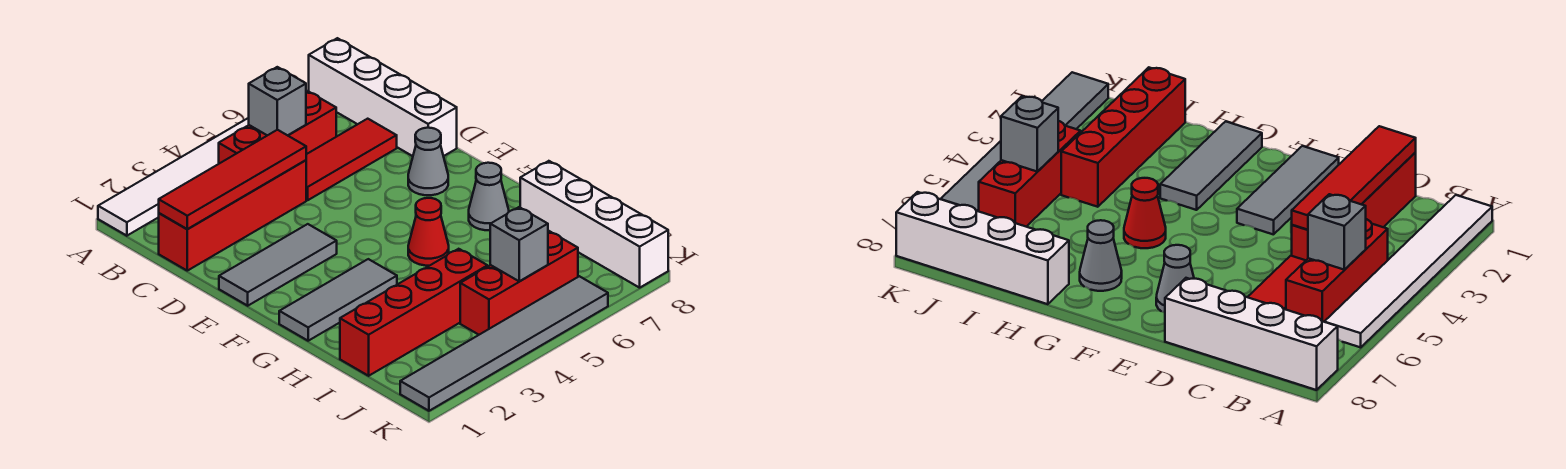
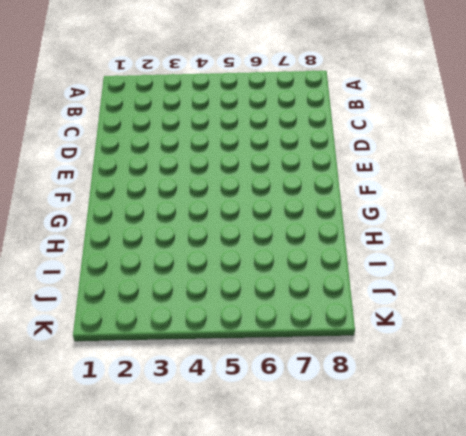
none -> white tile A1:A6 level 1
none -> white brick A8:D8 level 1
none -> red brick B4:B6 level 1

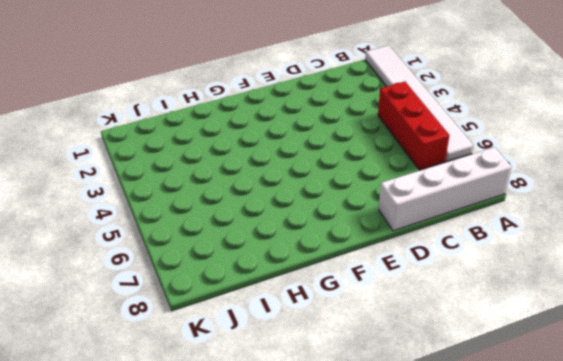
none -> red brick C1:C4 level 1
none -> red tile C5:C7 level 1
none -> grey tile E1:E3 level 1

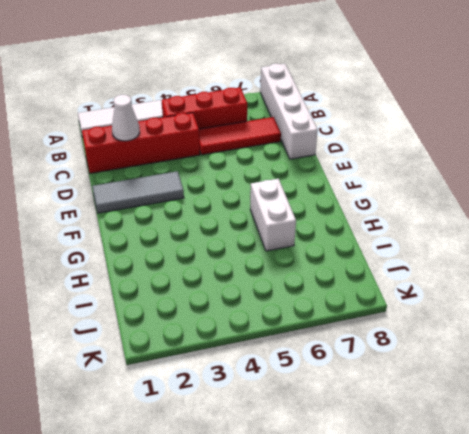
white cone C2 level 2 -> red tile C1:C4 level 2
white brick G6:H6 level 1 -> none
none -> grey cone E7 level 1
none -> grey tile G1:G3 level 1
none -> red cone G5 level 1

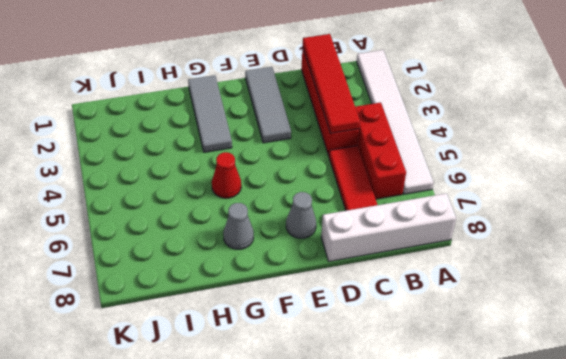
none -> white brick H8:K8 level 1
none -> red brick I1:I4 level 1
none -> red brick J4:J6 level 1

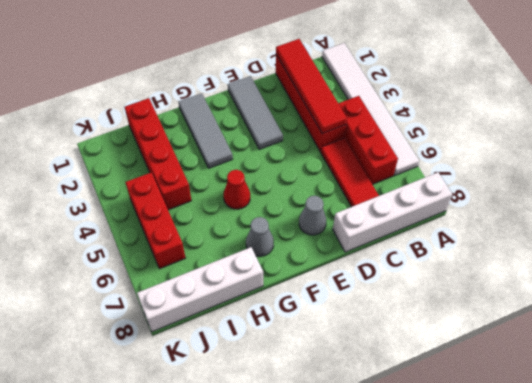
none -> grey tile K1:K6 level 1
none -> grey brick B5 level 2
none -> grey brick J5 level 2

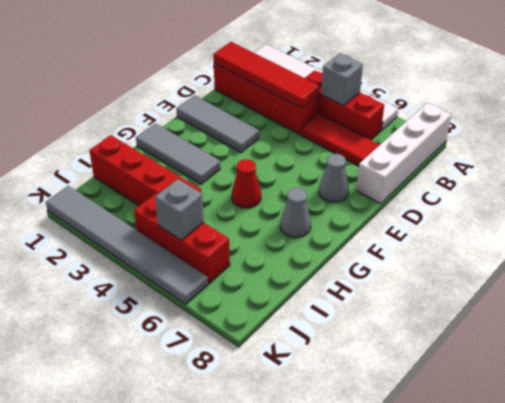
none -> white brick H8:K8 level 1

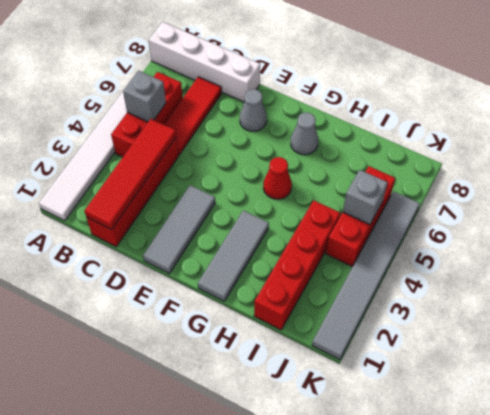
none -> white brick H8:K8 level 1

